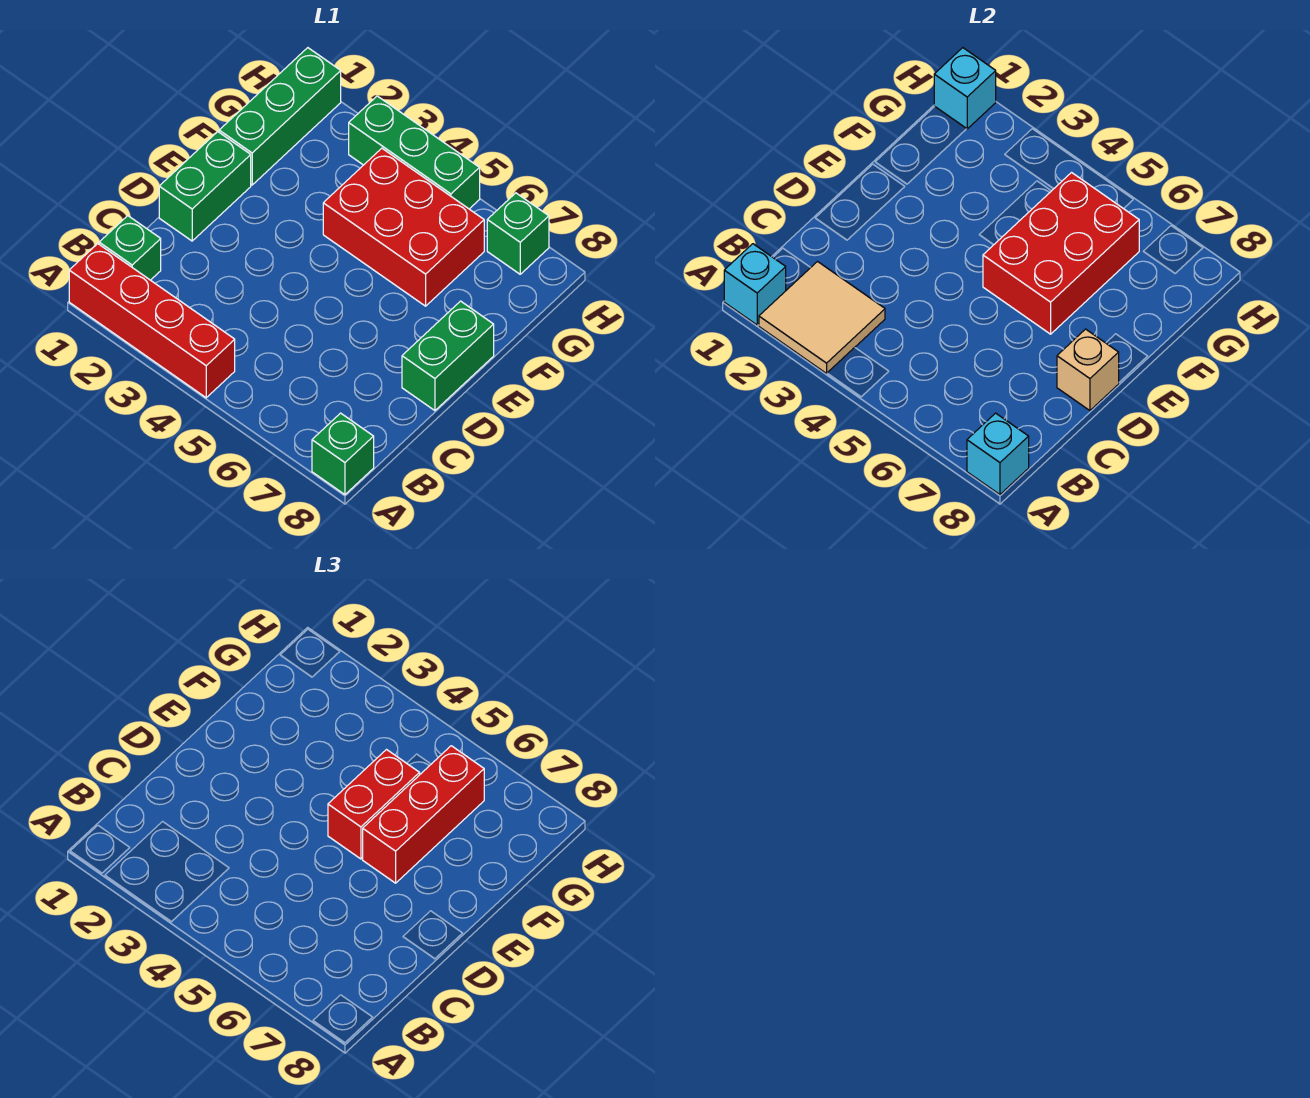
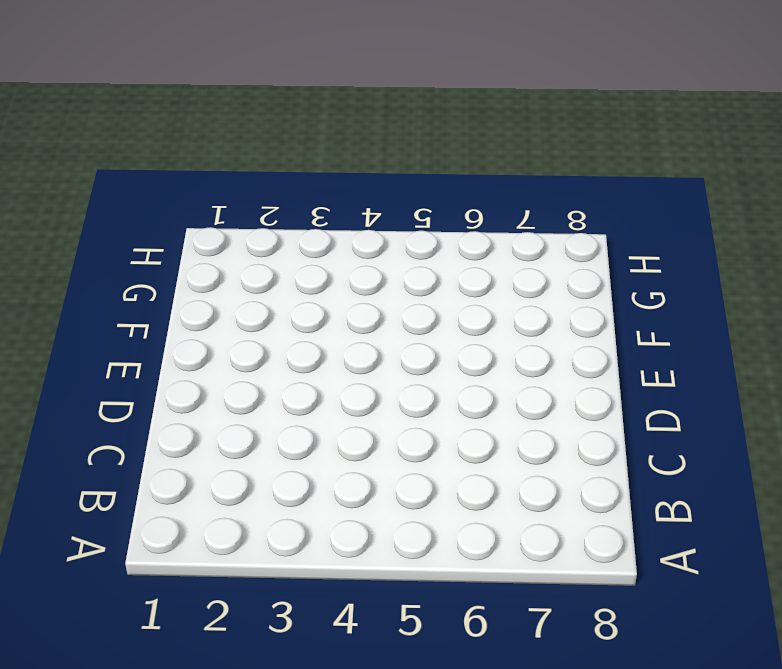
none -> red brick A1:A4 level 1
none -> green brick A8 level 1
none -> green brick B1 level 1

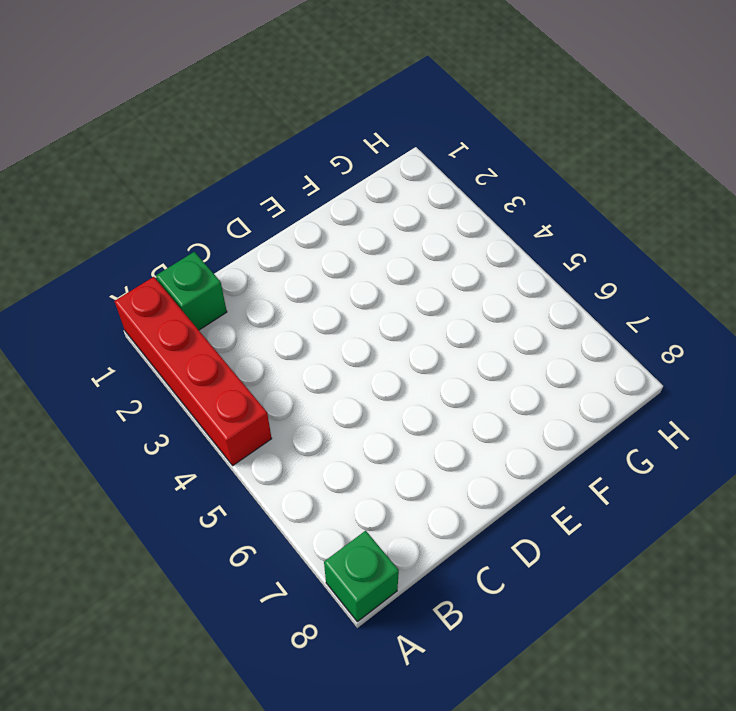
none -> green brick D1:E1 level 1
none -> green brick D8:E8 level 1
none -> green brick F1:H1 level 1

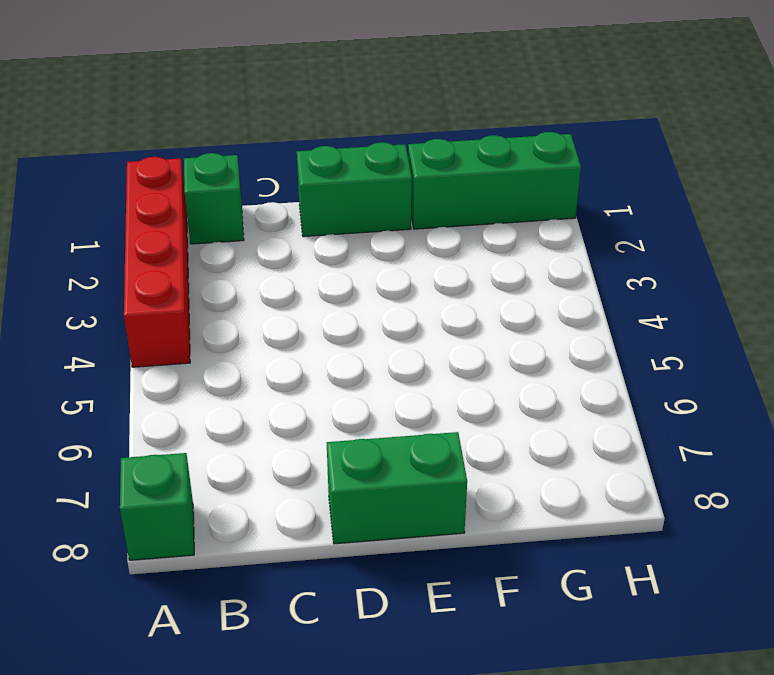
none -> red brick F4:G6 level 1
none -> green brick H3:H5 level 1
none -> green brick H7 level 1

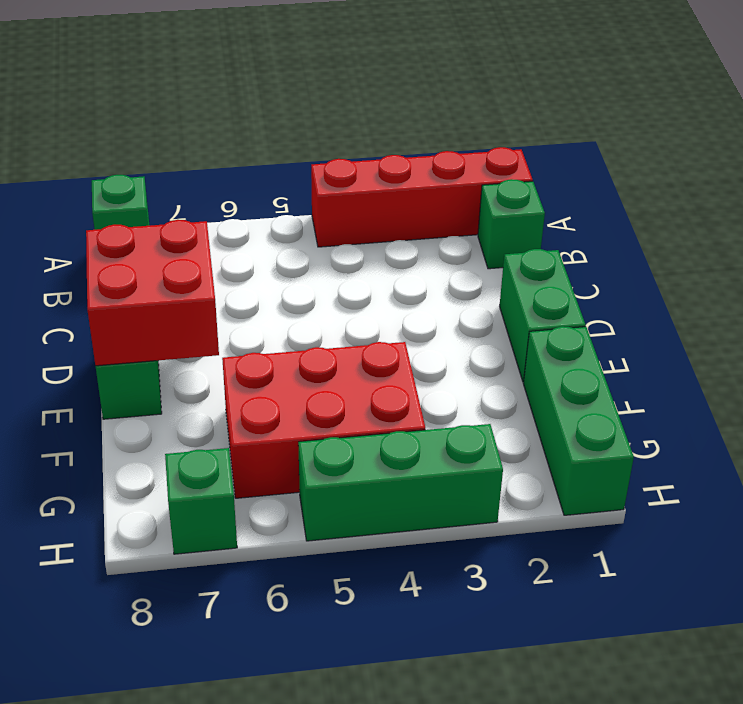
red brick D7:E8 level 2 -> tan brick D8 level 2
none -> cyan brick A1 level 2
none -> tan tile A2:B3 level 2
none -> cyan brick A8 level 2

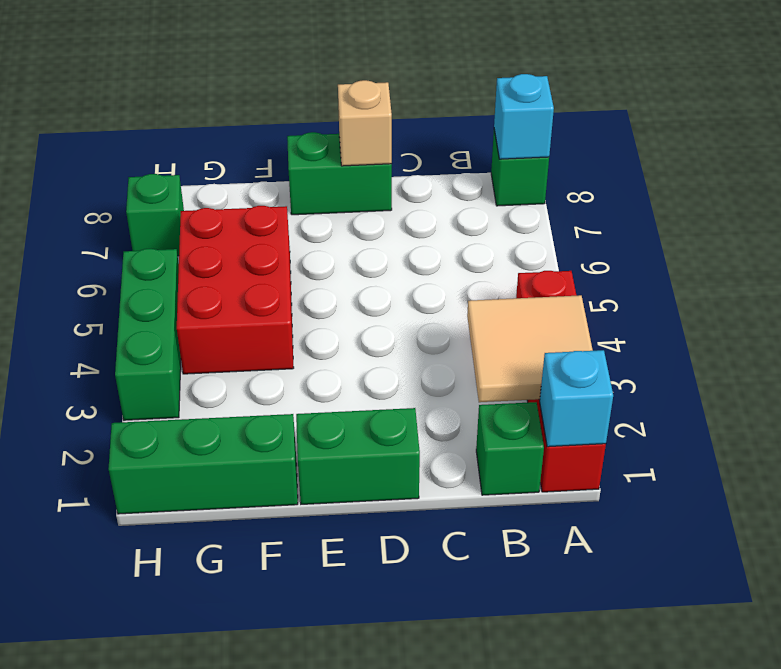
none -> red brick E5:G6 level 2
none -> cyan brick H1 level 2
none -> red brick E5:F5 level 3

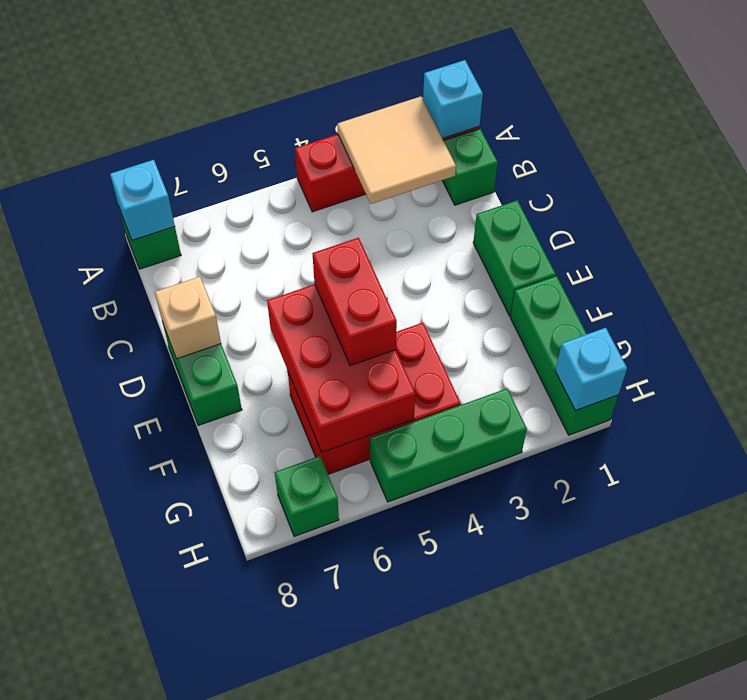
none -> red brick E6:G6 level 3

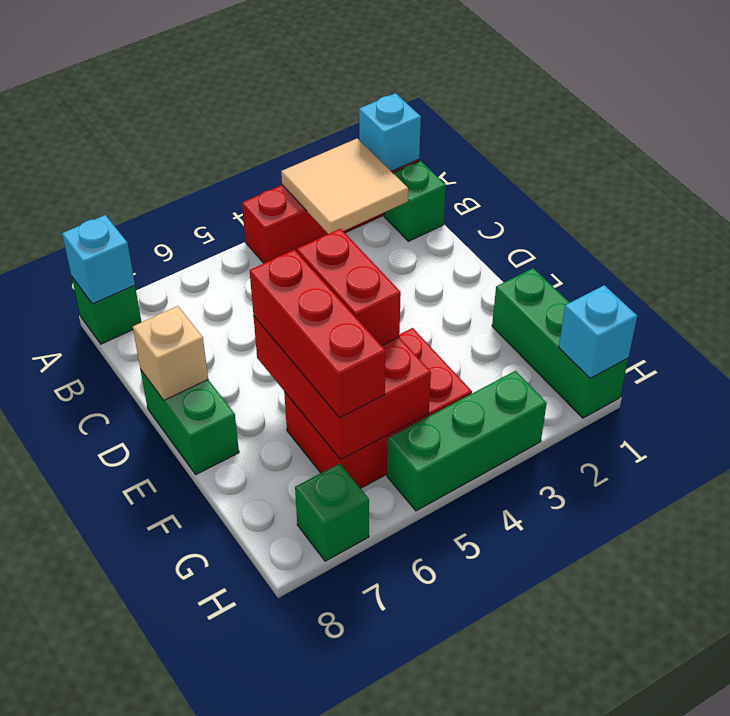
none -> green brick D1:E1 level 1

